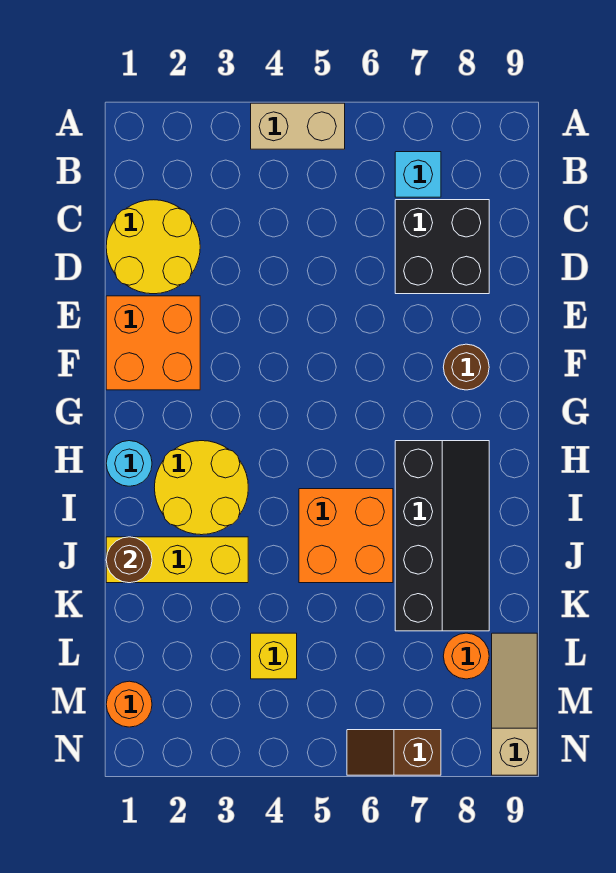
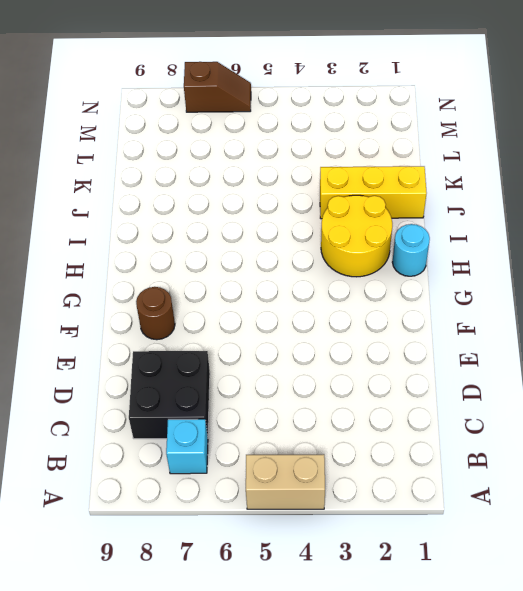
none -> yellow round brick C1:D2 level 1
none -> orange brick E1:F2 level 1
none -> black slope H7:K8 level 1 top 7

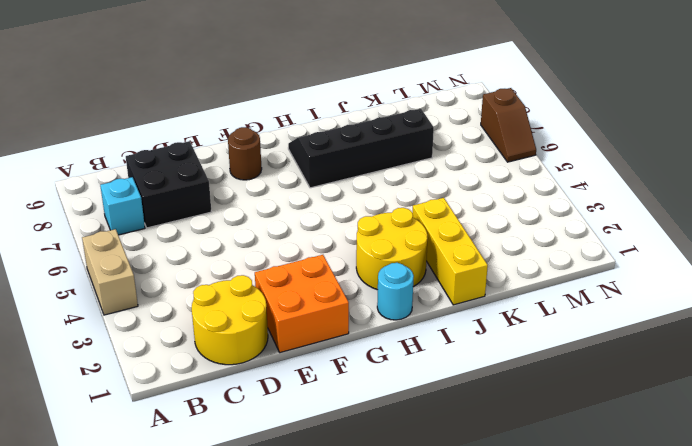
none -> orange brick I5:J6 level 1
none -> yellow brick L4 level 1
none -> orange round brick L8 level 1

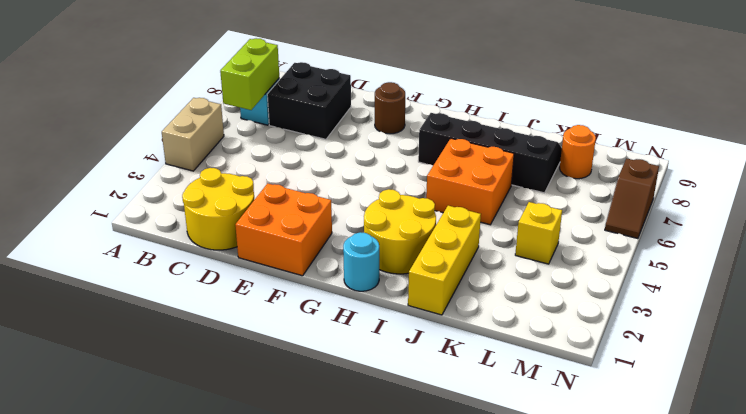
lime brick B6:B7 level 2 -> none
none -> tan slope L9:N9 level 1 top N
none -> orange round brick M1 level 1
none -> brown round brick J1 level 2

